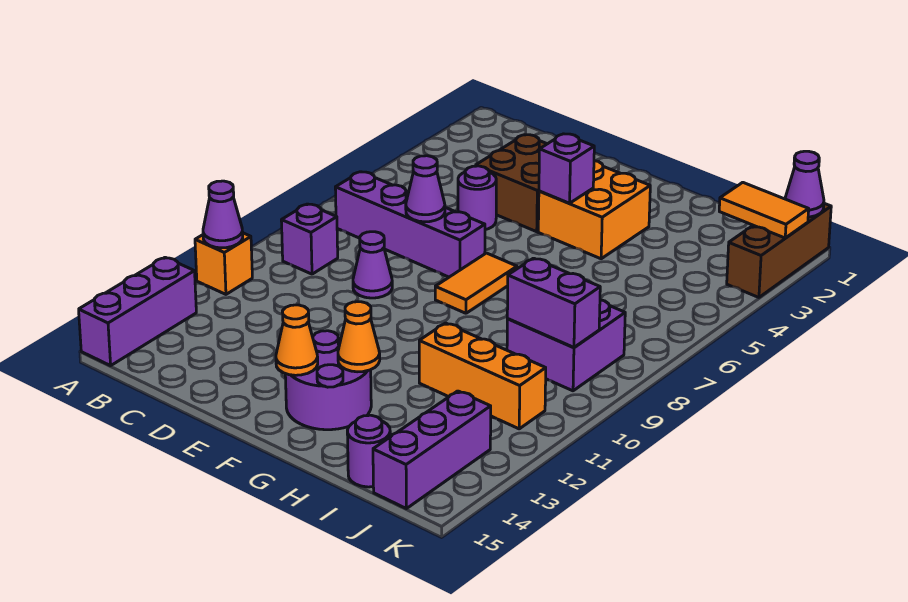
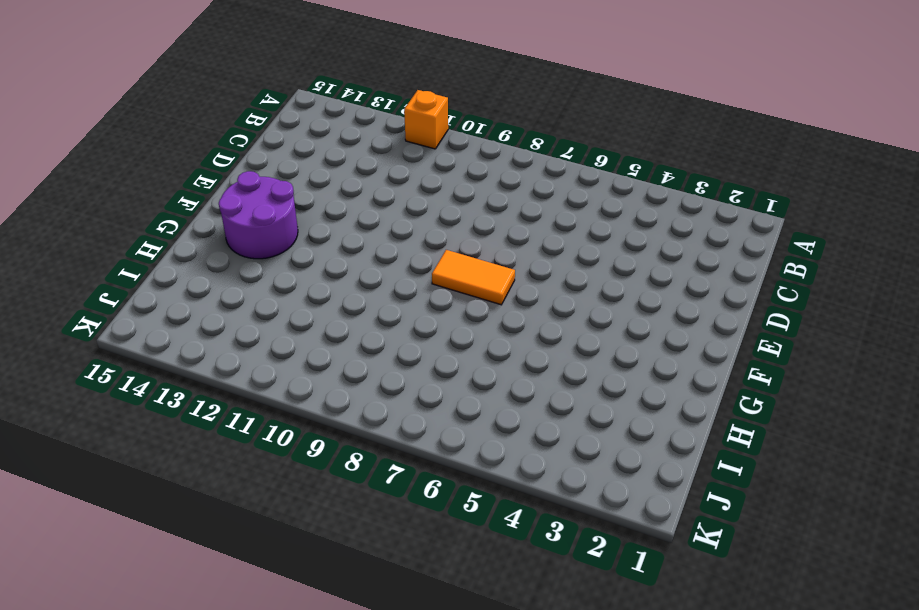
none -> purple brick A13:A15 level 1
none -> purple brick B7:E7 level 1
none -> purple brick B9 level 1

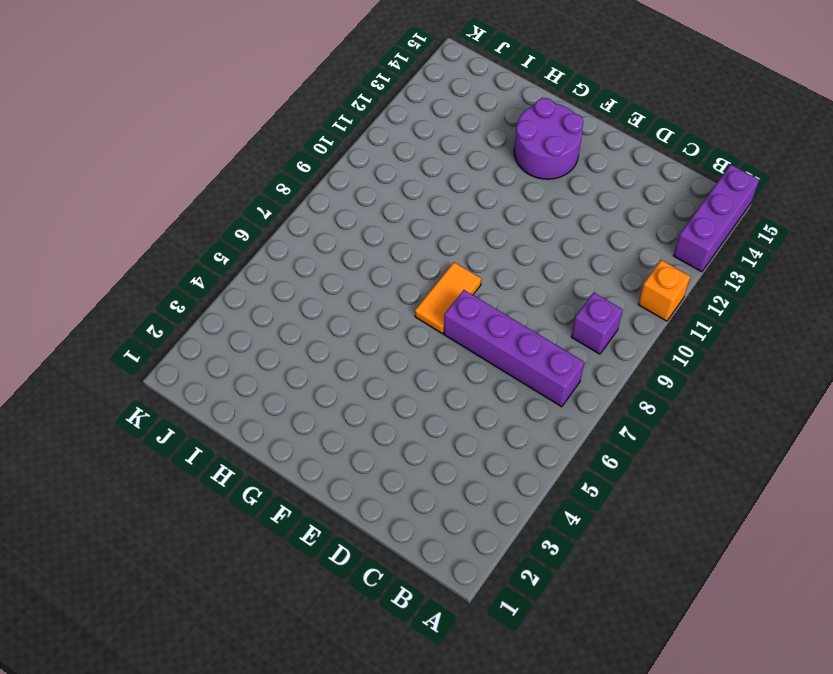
none -> brown brick D3:E4 level 1
none -> purple round brick D5 level 1
none -> purple cone D9 level 1

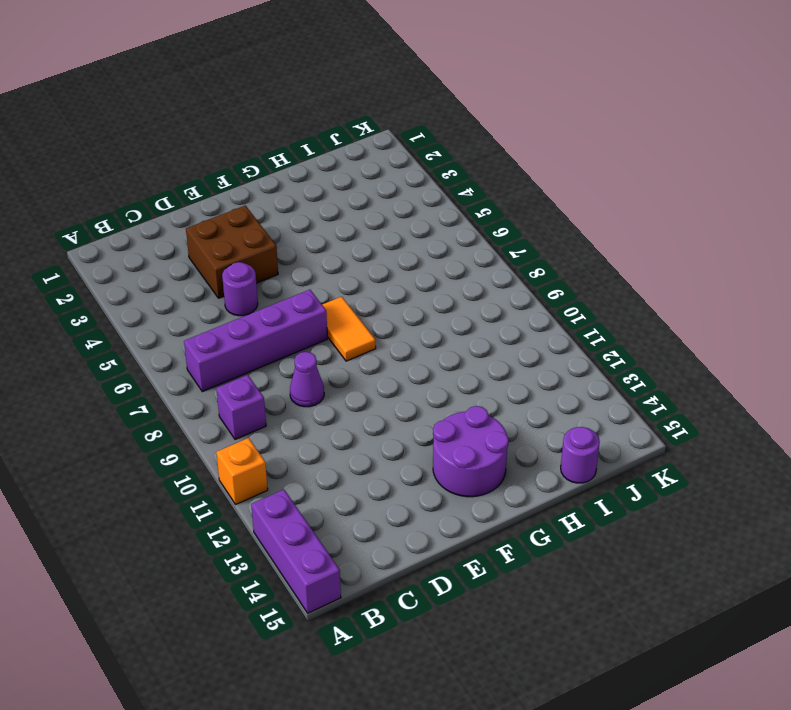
none -> orange brick F3:G4 level 1
none -> orange brick H11:J11 level 1
none -> purple brick I8:J9 level 1

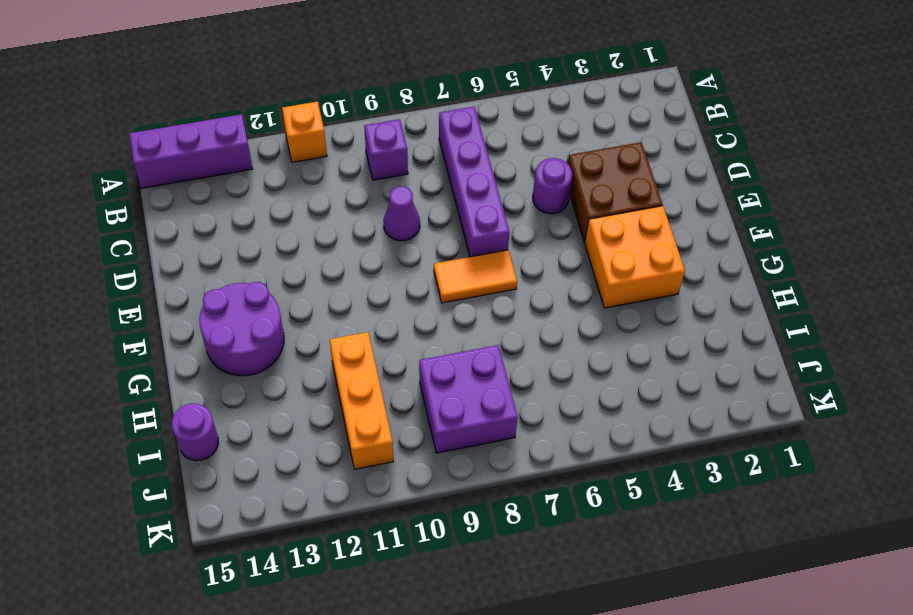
none -> purple brick J13:J15 level 1
none -> brown brick K1:K3 level 1
none -> purple cone A11 level 2

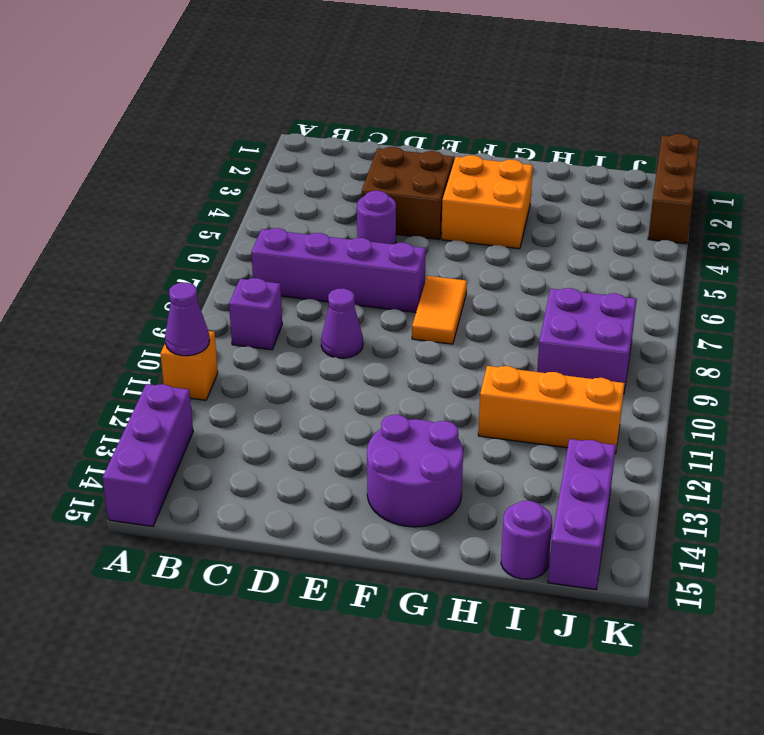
none -> purple cone D7 level 2
none -> purple brick F4 level 2
none -> orange cone F14 level 2

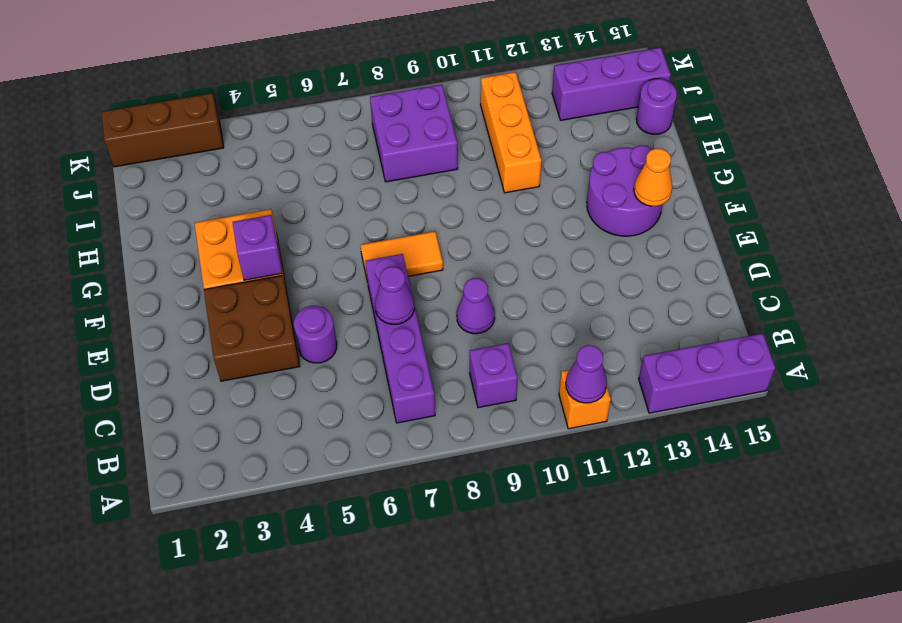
none -> orange cone G13 level 2
none -> purple brick I9:J9 level 2
none -> orange tile J2:K2 level 2

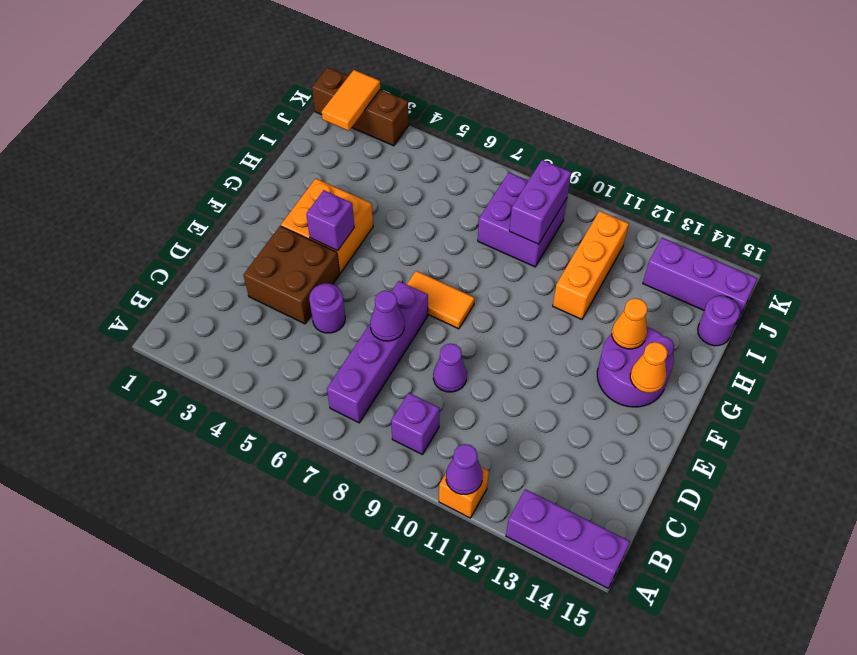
none -> purple cone K1 level 2

